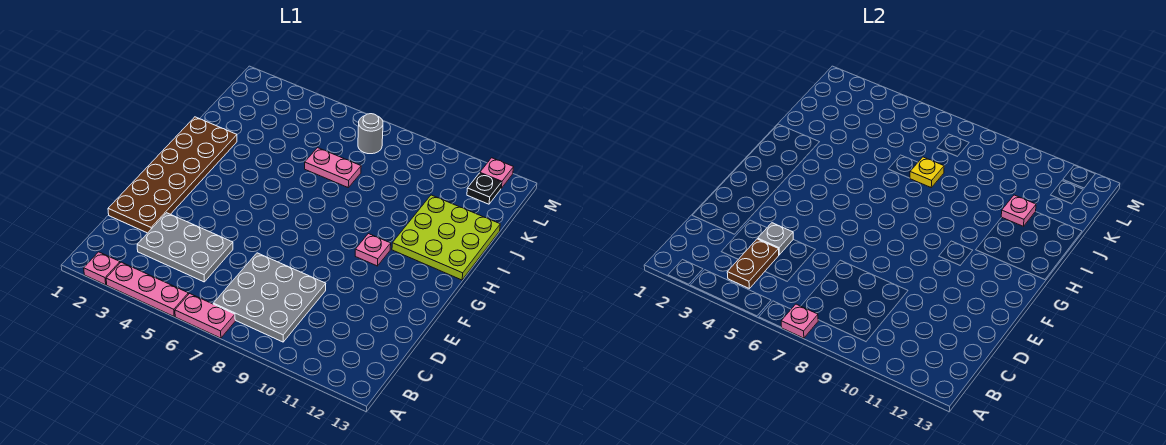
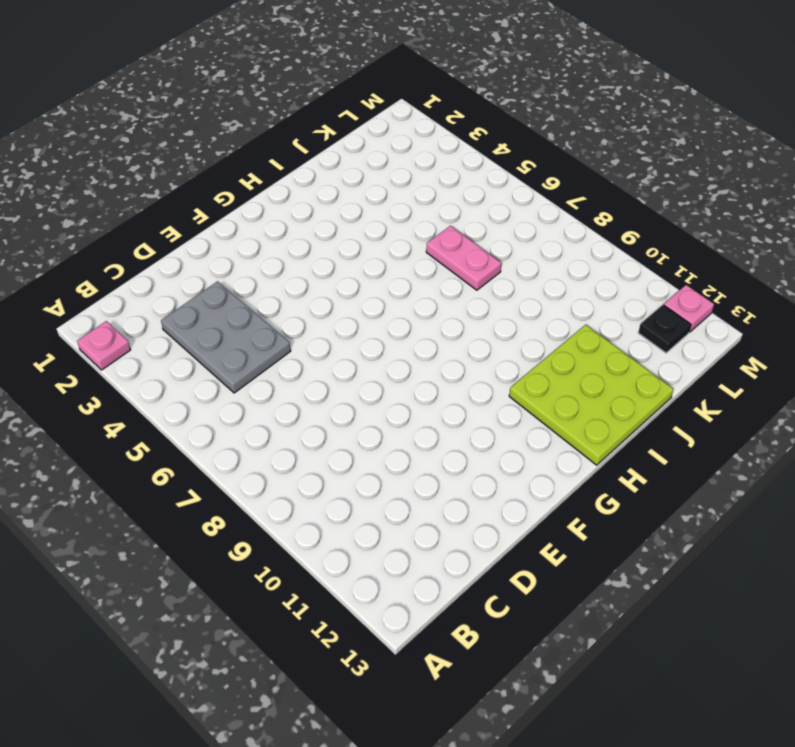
none -> pink plate A3:A5 level 1
none -> pink plate A6:A7 level 1
none -> grey plate B7:D9 level 1

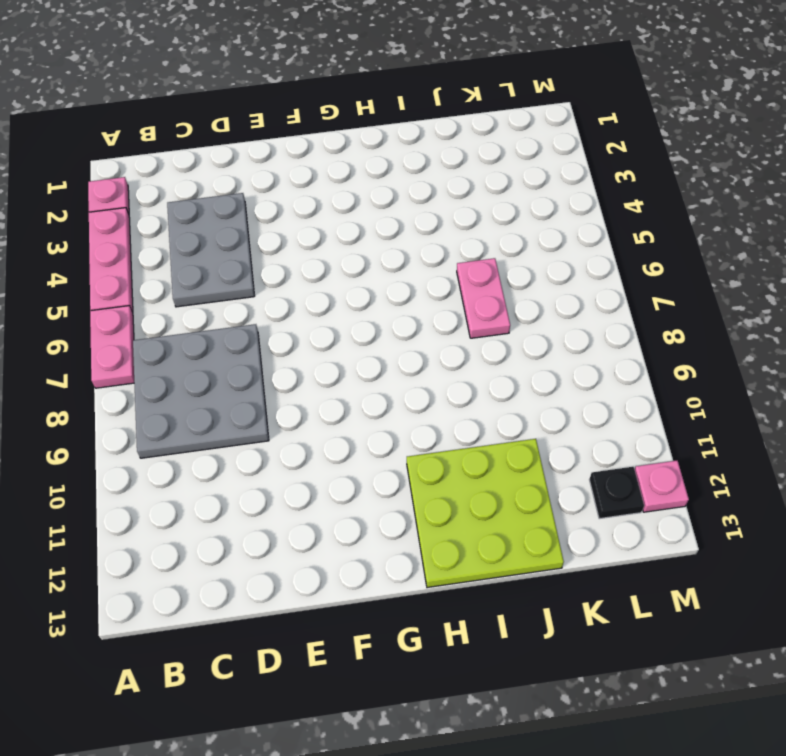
none -> brown plate D1:I2 level 1
none -> pink plate G10 level 1
none -> grey round brick L7 level 1

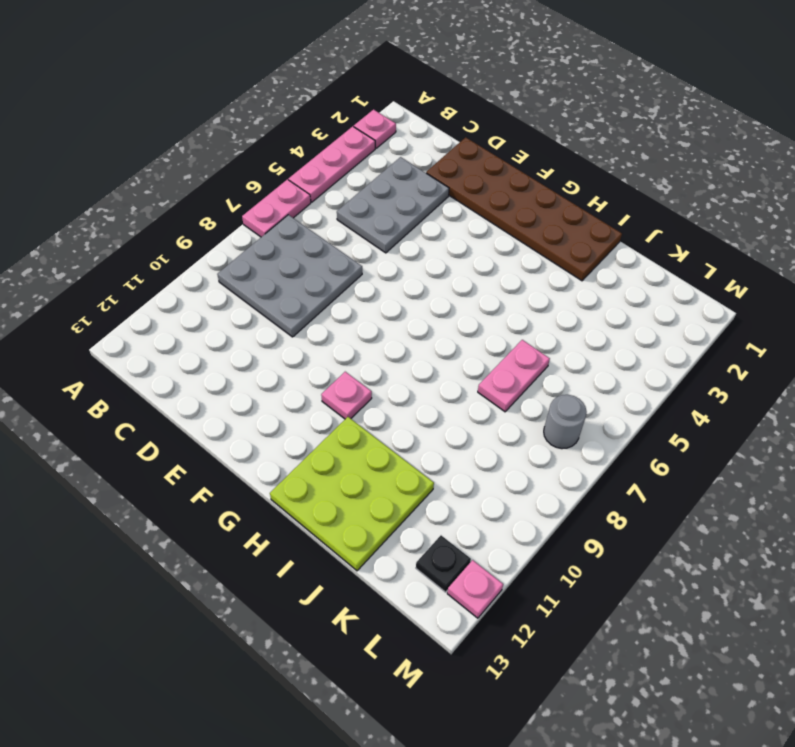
none -> pink plate A7 level 2
none -> brown plate B4:C4 level 2
none -> grey plate D4 level 2

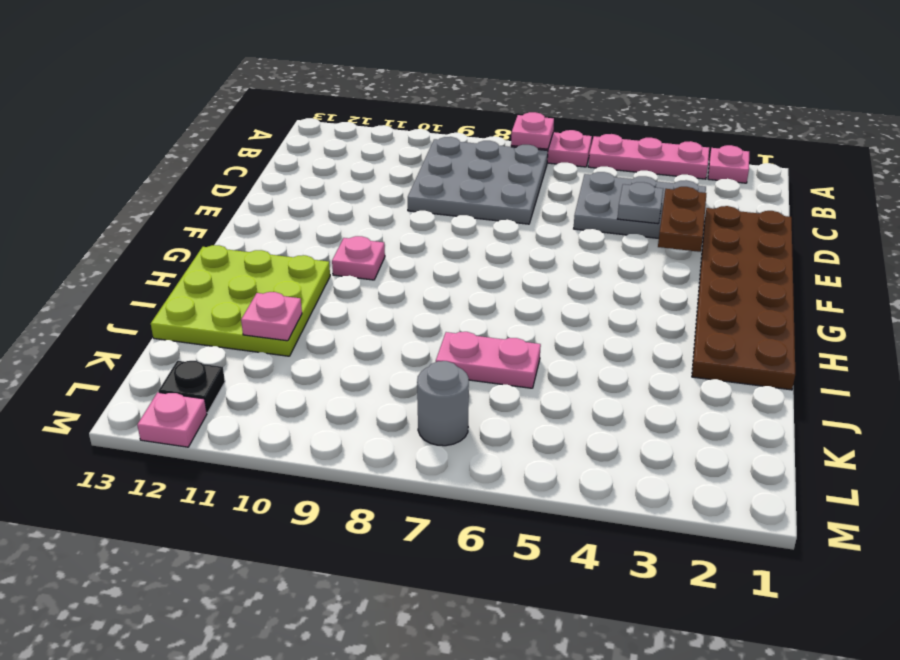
brown plate D3:E3 level 2 -> brown plate B4:C4 level 2
none -> yellow plate J7 level 2

